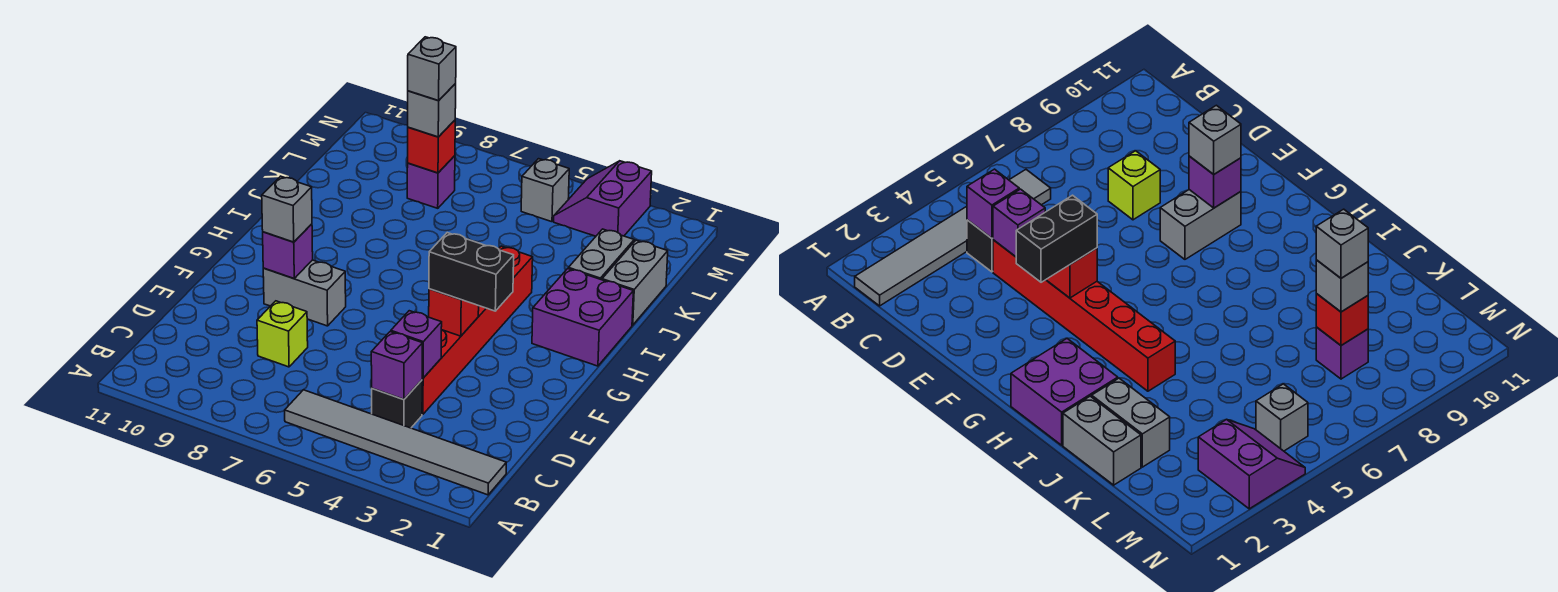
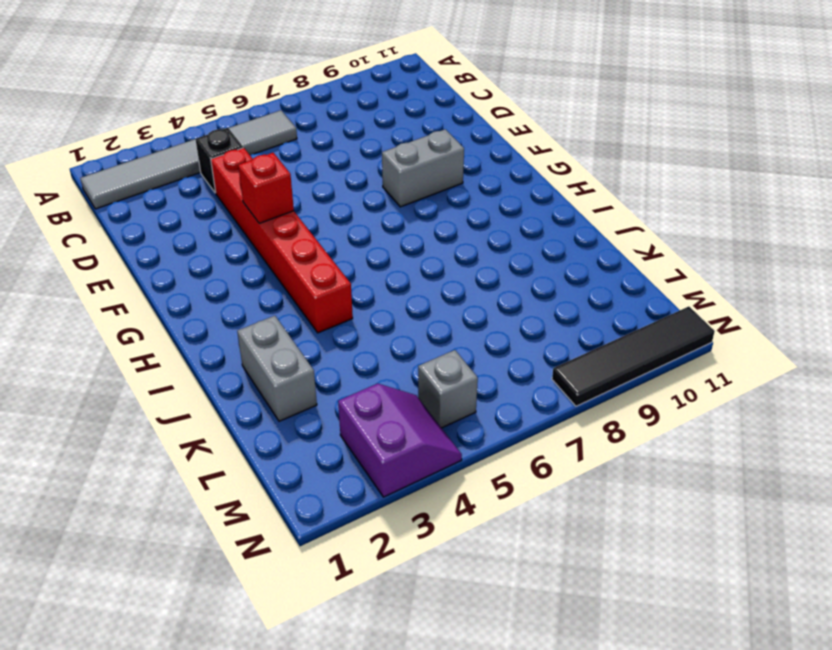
black tile N8:N11 level 1 -> none
none -> lime brick D8 level 1
none -> purple brick H1:I2 level 1
none -> grey brick J1:K1 level 1

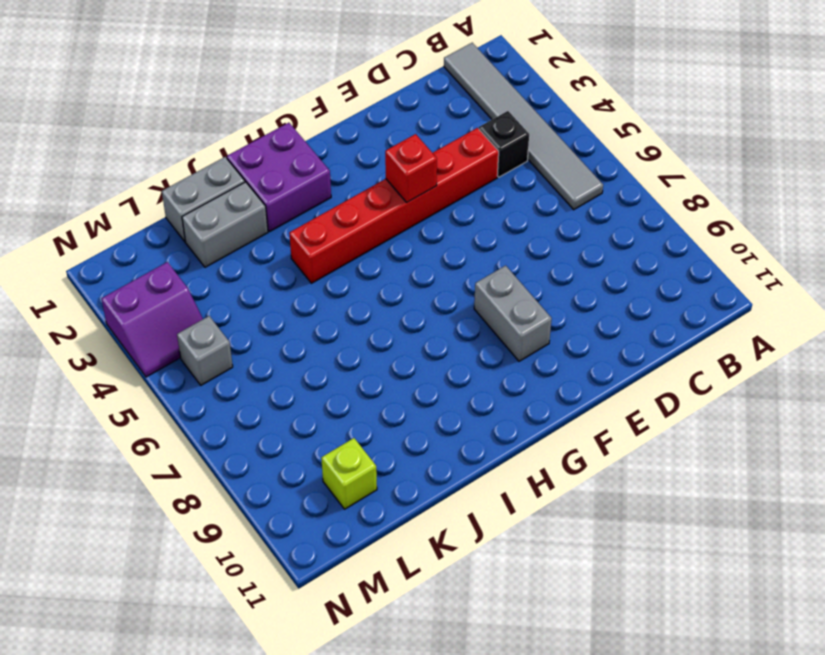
lime brick L10 level 1 -> lime brick D8 level 1
none -> purple brick L8 level 1
none -> purple brick C4 level 2
none -> purple brick D4 level 2

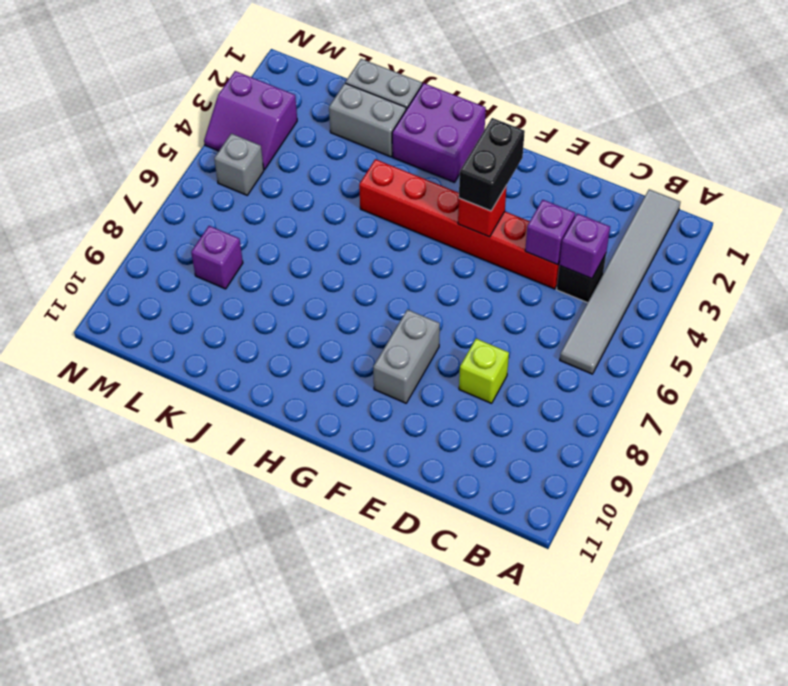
none -> purple brick F9 level 2
none -> red brick L8 level 2
none -> grey brick F9 level 3

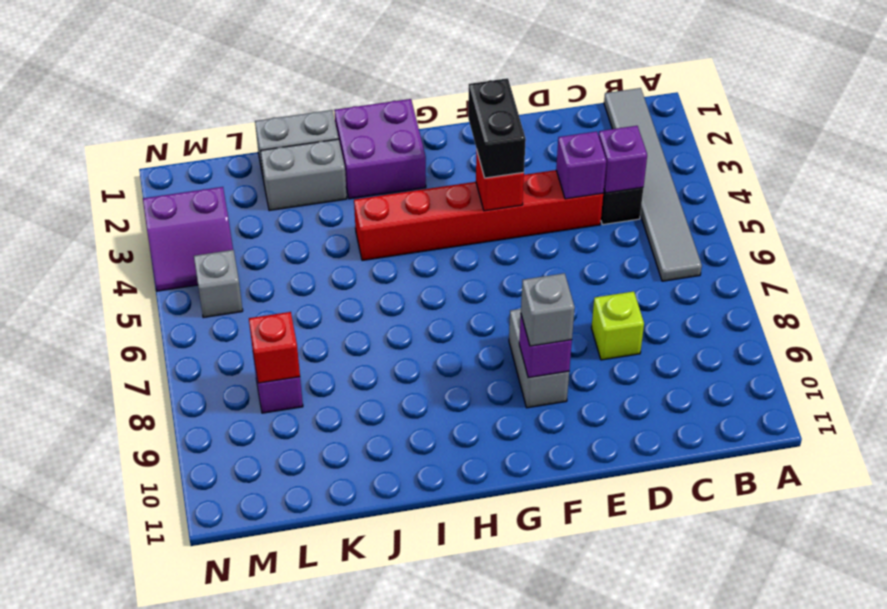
none -> grey brick L8 level 3
none -> grey brick L8 level 4

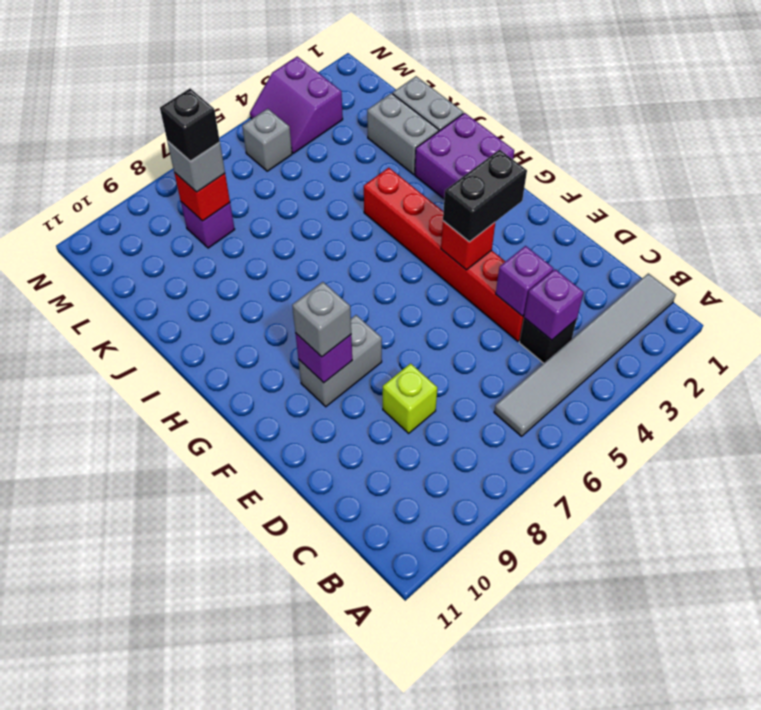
black brick L8 level 4 -> grey brick L8 level 4

